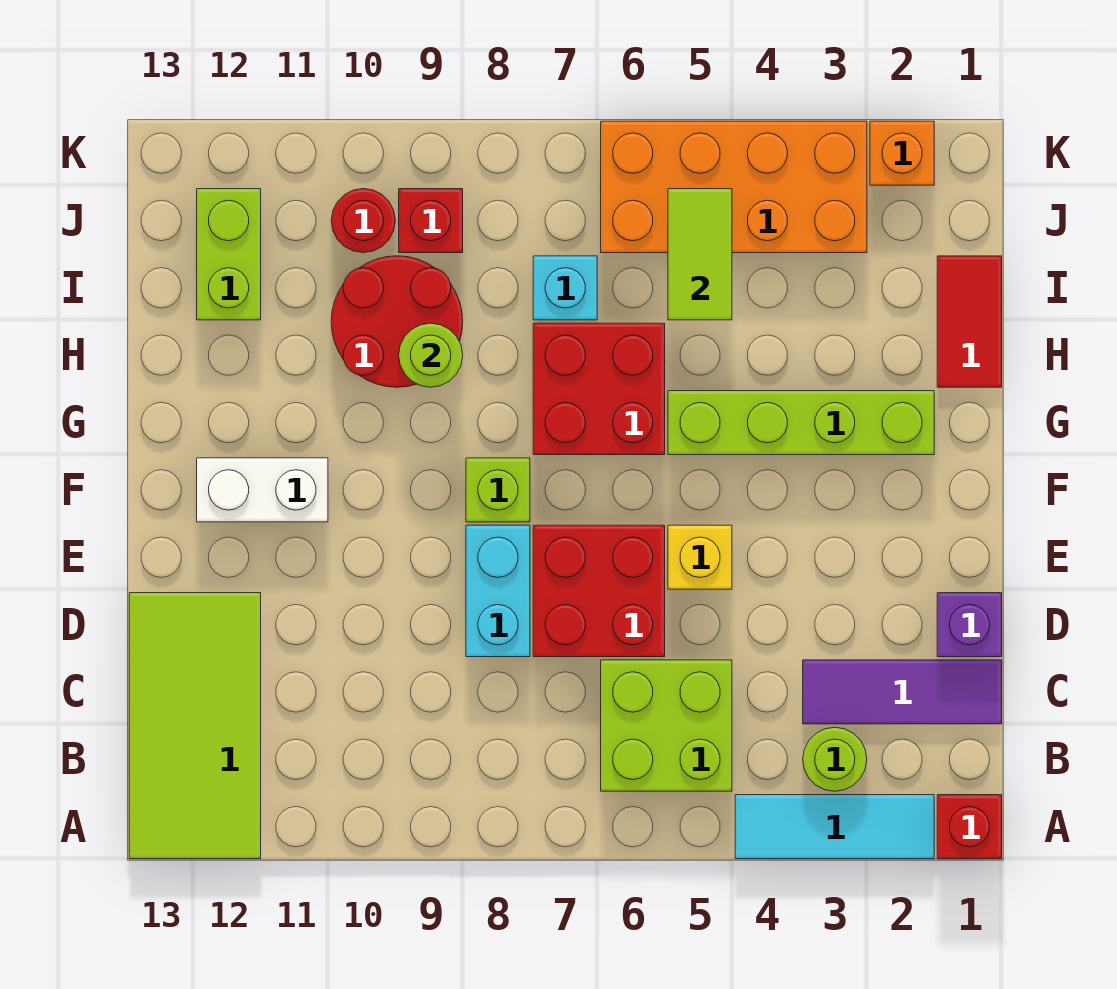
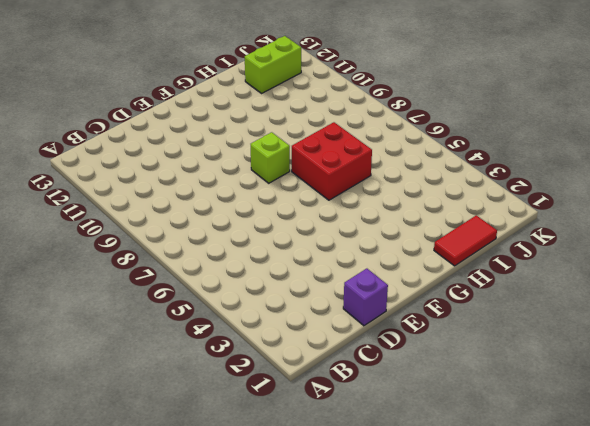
none -> red brick A1 level 1
none -> cyan tile A2:A4 level 1
none -> lime tile A12:D13 level 1

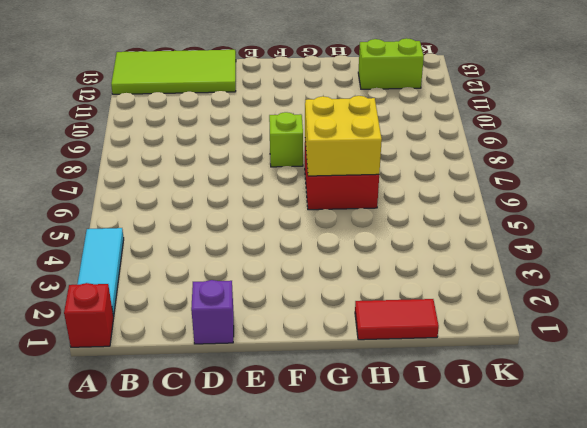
yellow brick G6:H7 level 2 -> none
none -> lime round brick B3 level 1
none -> lime brick B5:C6 level 1
none -> purple tile C1:C3 level 1

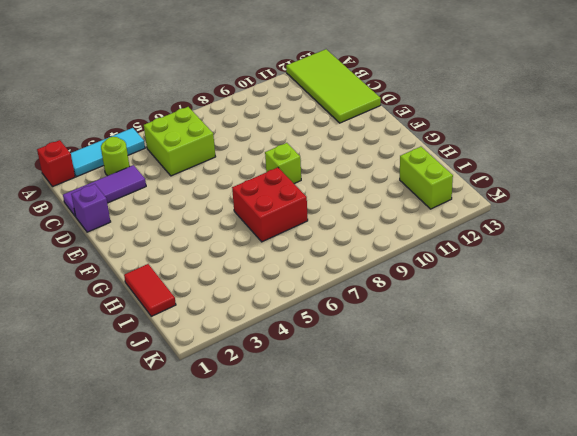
none -> red brick D6:E7 level 1
none -> cyan brick D8:E8 level 1
none -> yellow brick E5 level 1

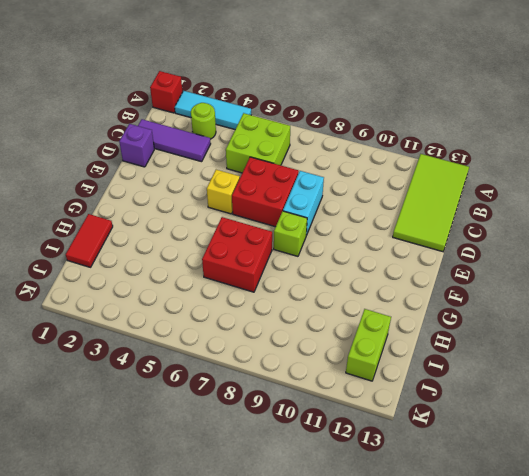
none -> white brick F11:F12 level 1
none -> lime brick G2:G5 level 1
none -> red round brick H9:I10 level 1

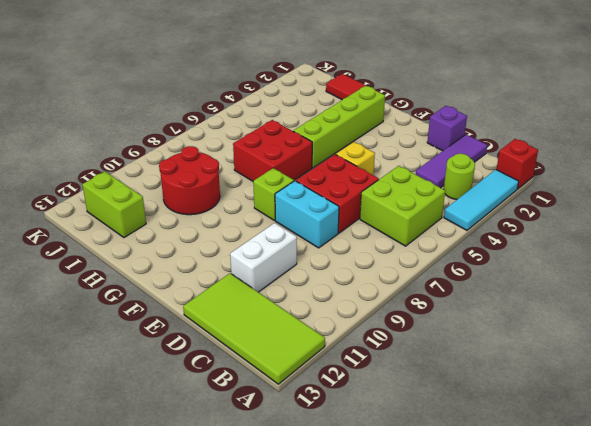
white brick D10:D11 level 1 -> white brick F11:F12 level 1
none -> cyan brick I7 level 1
none -> orange brick J3:K6 level 1
none -> red brick J9 level 1

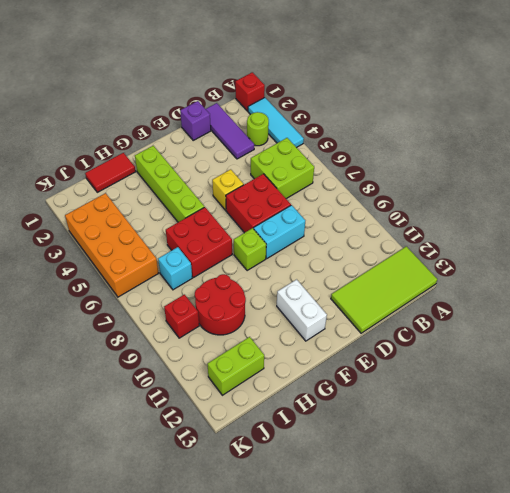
none -> red round brick J10 level 1
none -> orange brick K2 level 1
none -> lime round brick H9 level 2

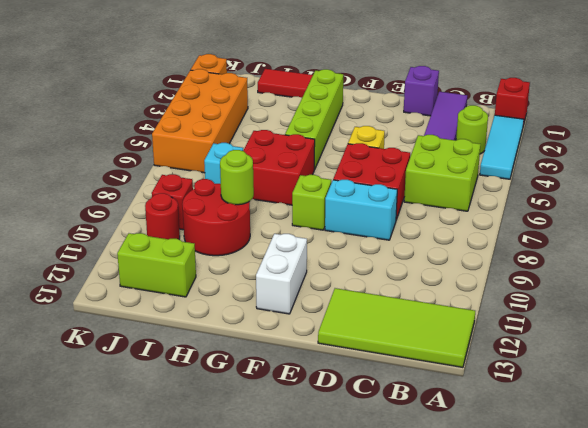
none -> lime tile I5:J5 level 2

